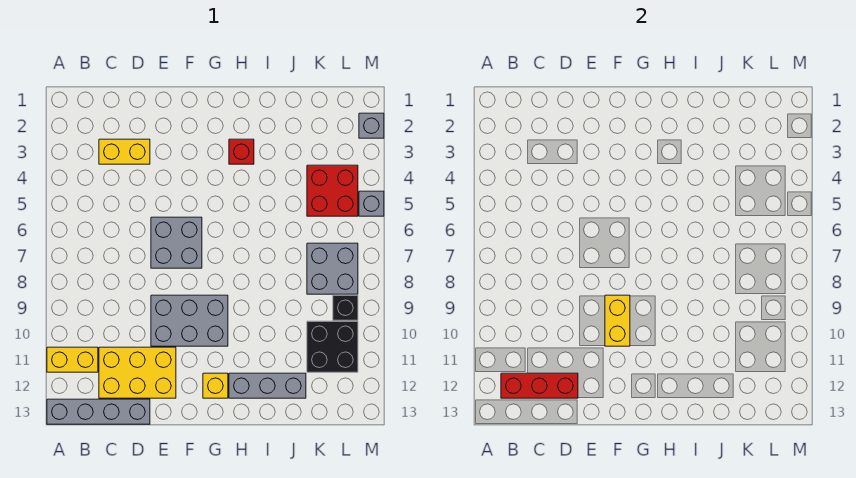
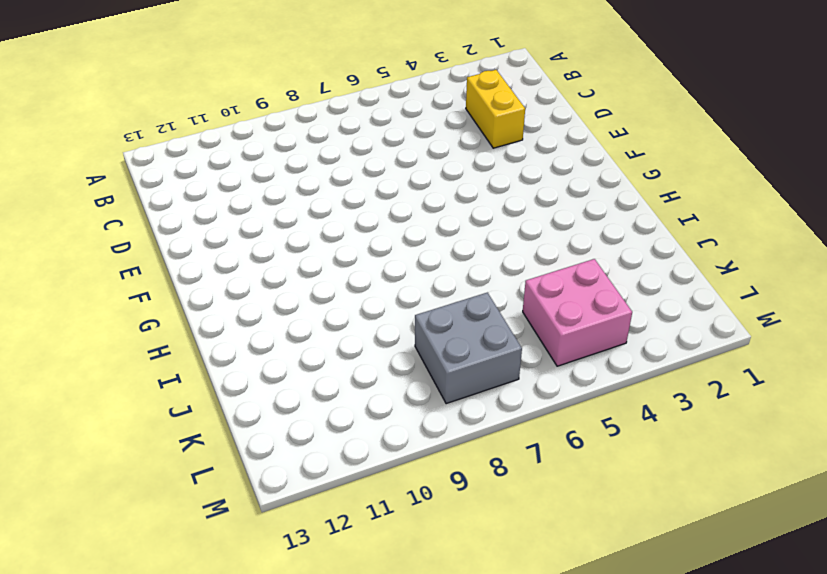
pink brick K4:L5 level 1 -> red brick K4:L5 level 1
none -> yellow brick A11:B11 level 1
none -> grey brick A13:D13 level 1
none -> yellow brick C11:E12 level 1

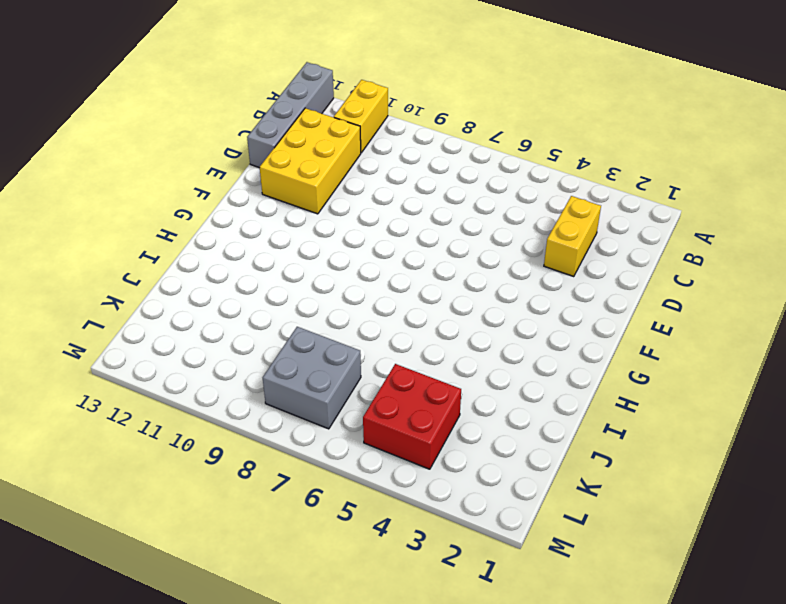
none -> grey brick E6:F7 level 1
none -> grey brick E9:G10 level 1
none -> yellow brick G12 level 1

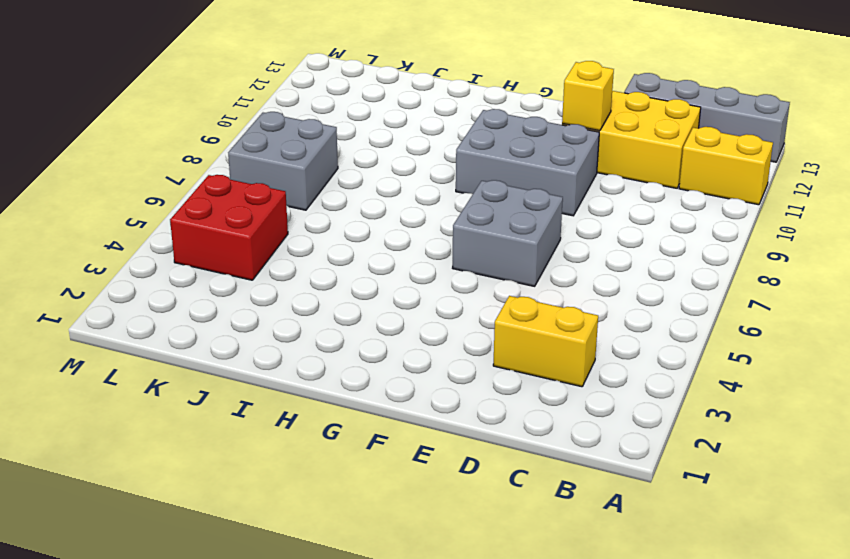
yellow brick E11 level 2 -> yellow brick G12 level 1
none -> red brick H3 level 1
none -> grey brick H12:J12 level 1
none -> black brick K10:L11 level 1

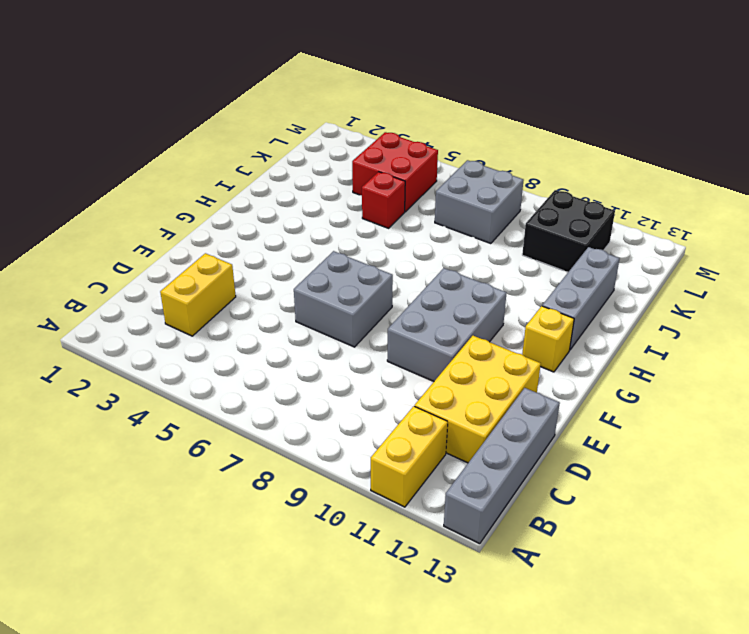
red brick J5 level 1 -> red brick H3 level 1
none -> black brick L9 level 1
none -> grey brick M2 level 1
none -> grey brick M5 level 1

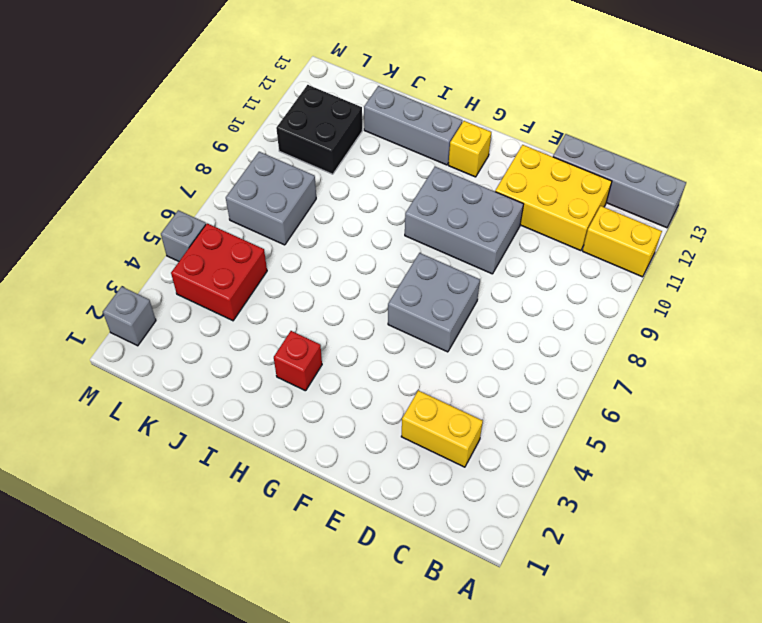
none -> black brick L9 level 1
none -> red brick B12:D12 level 2
none -> yellow brick F9:F10 level 2

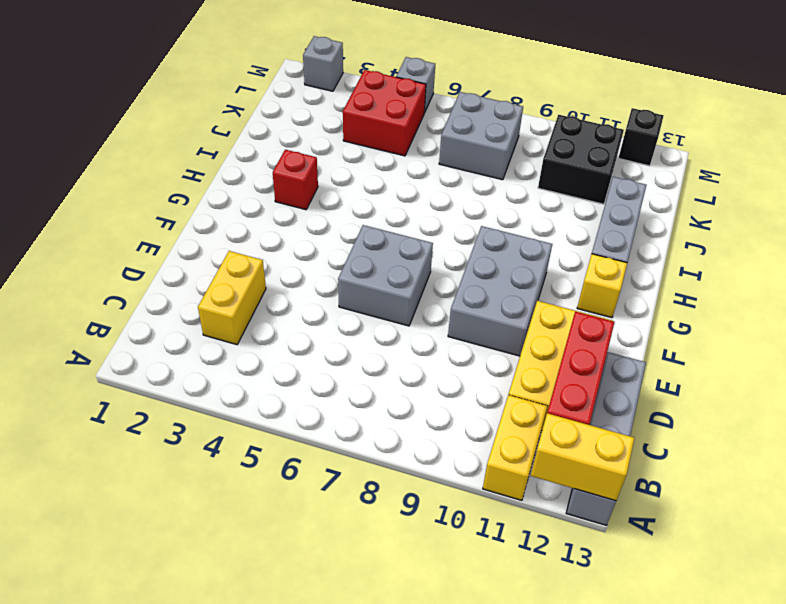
yellow brick A12:A13 level 2 -> yellow brick F9:F10 level 2
black brick M12 level 1 -> black brick L9 level 1

